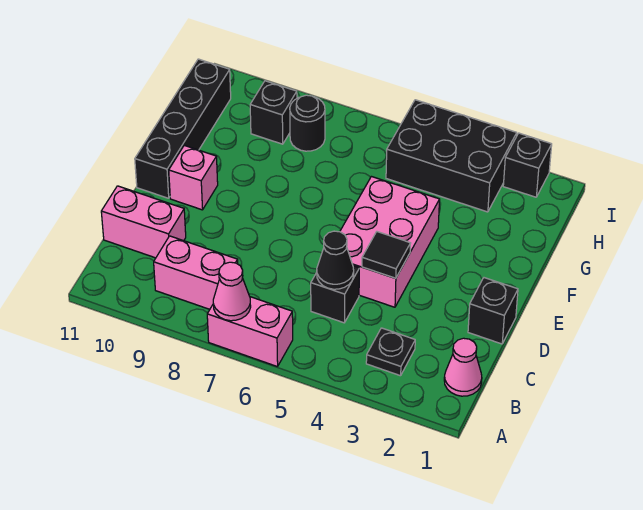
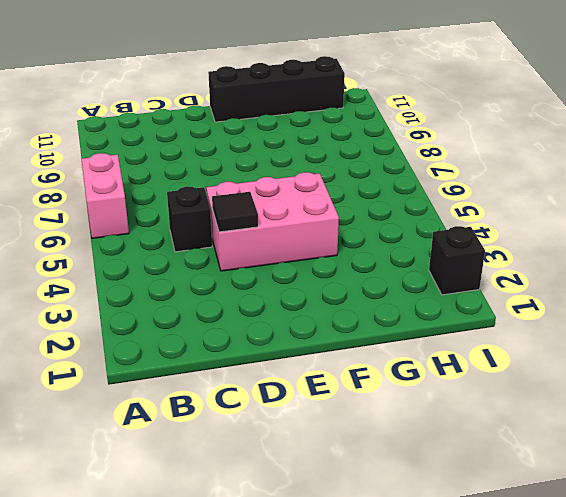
none -> pink cone B1 level 1
none -> black plate B3 level 1
none -> pink brick B8:B9 level 1

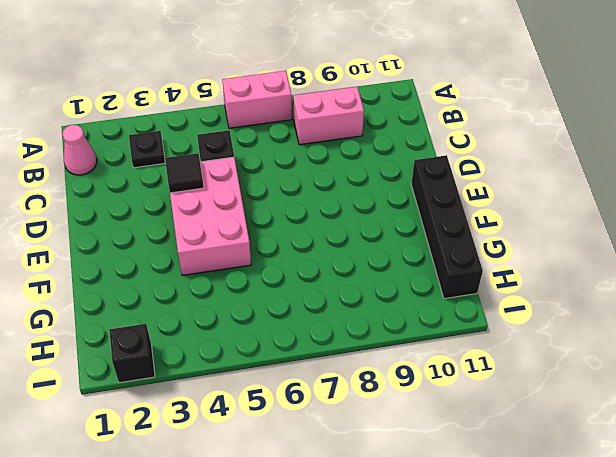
none -> pink brick C10:C11 level 1
none -> black brick D1 level 1
none -> pink brick E10 level 1

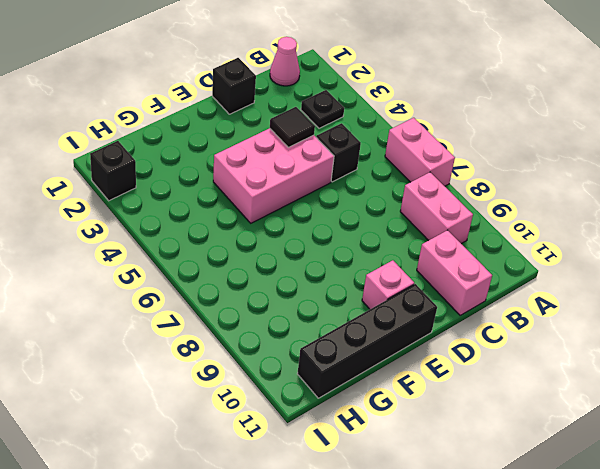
none -> black brick H3:I5 level 1
none -> black round brick H8 level 1
none -> black brick H9 level 1

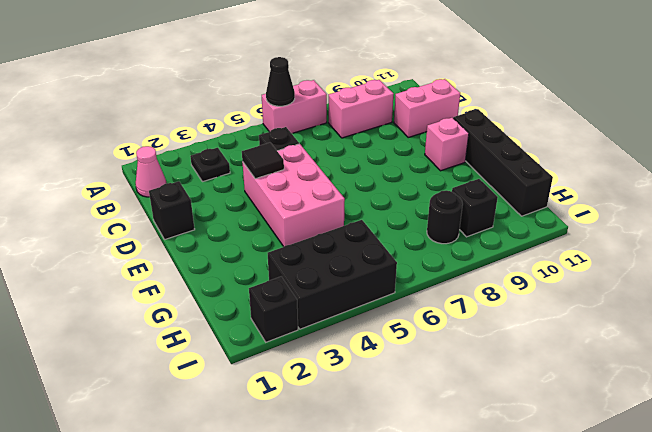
black cone A6 level 2 -> black cone C5 level 2
none -> pink cone A7 level 2

